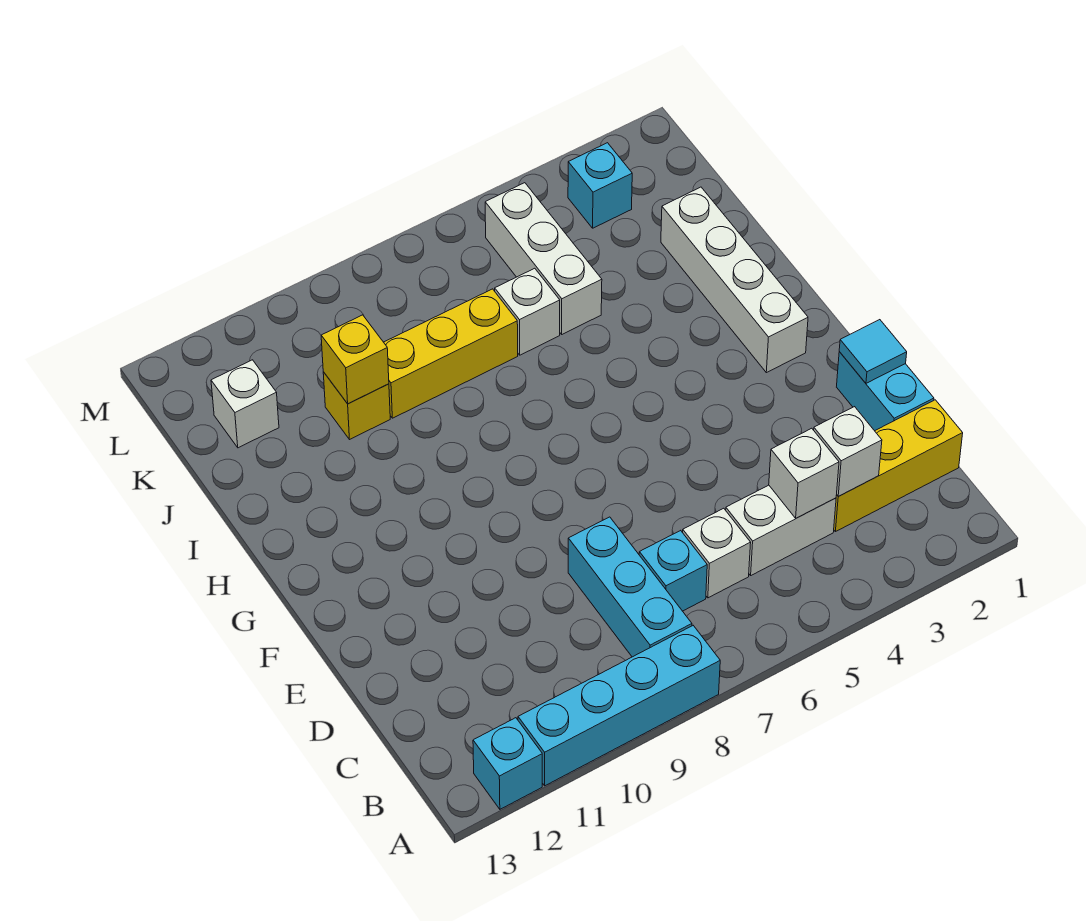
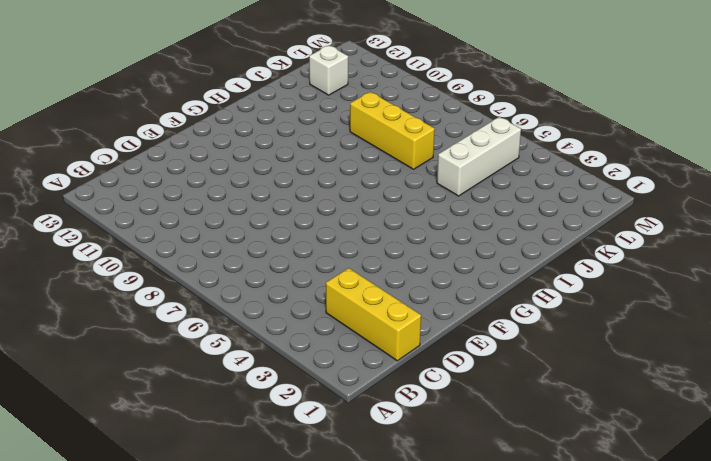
none -> cyan brick A8:A11 level 1
none -> cyan brick A12 level 1
none -> cyan brick B8:D8 level 1

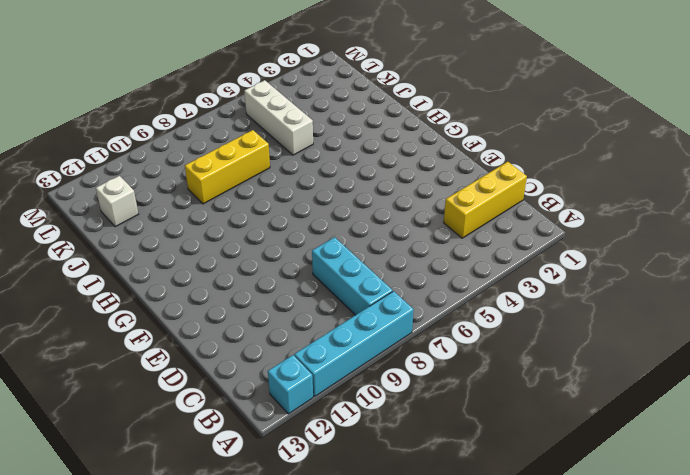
none -> white brick C4:C5 level 1
none -> white brick C6 level 1
none -> cyan brick C7 level 1

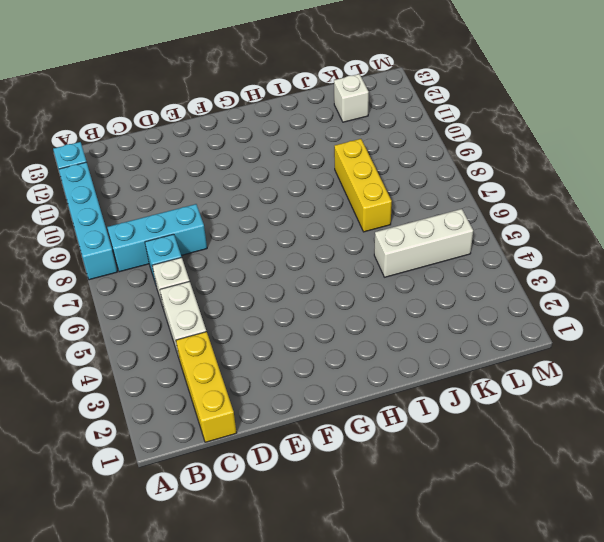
none -> cyan brick D1:E1 level 1
none -> white brick G2:J2 level 1
none -> white brick J6 level 1

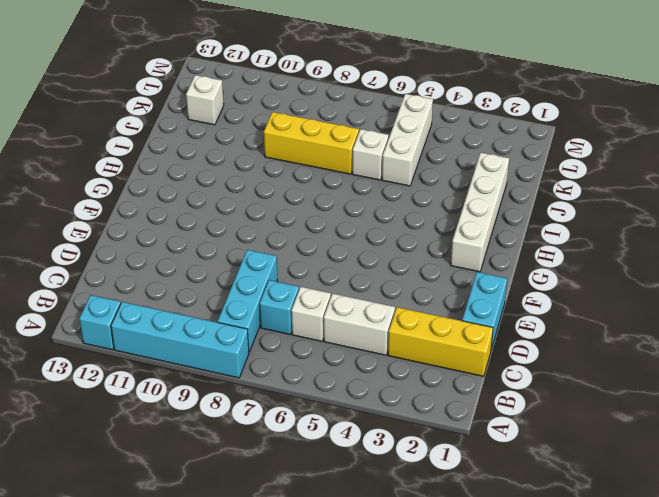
none -> yellow brick J10 level 1
none -> cyan brick L3 level 1
none -> white brick C3 level 2

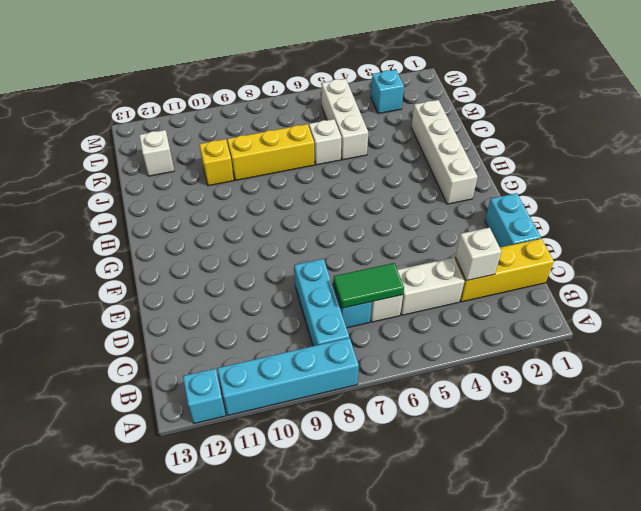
green tile C6:C7 level 2 -> none
none -> white brick C4 level 2
none -> cyan tile E1 level 2
none -> yellow brick J10 level 2

